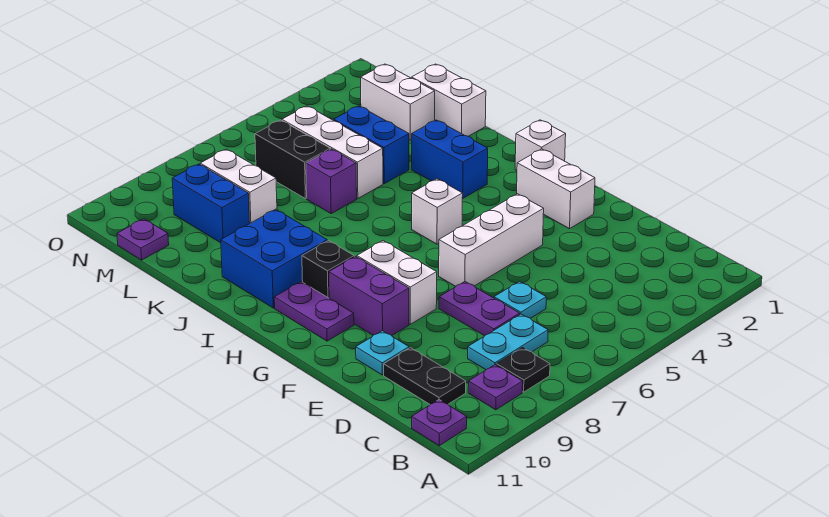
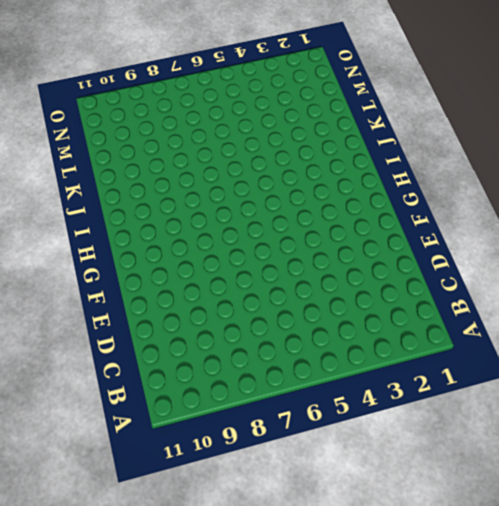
none -> black plate B8 level 1
none -> purple plate B9 level 1
none -> purple plate B11 level 1

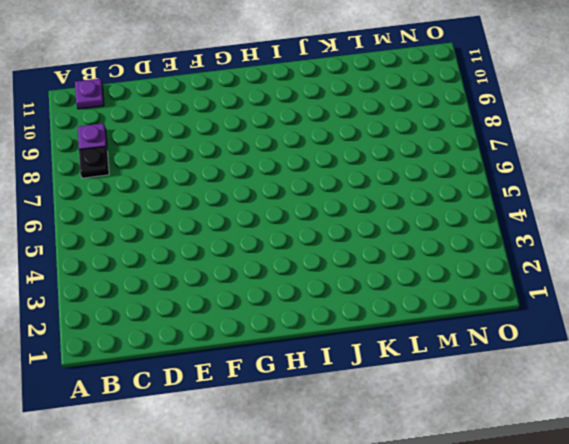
none -> cyan plate C7:C8 level 1
none -> black plate C10:D10 level 1
none -> cyan plate D6 level 1

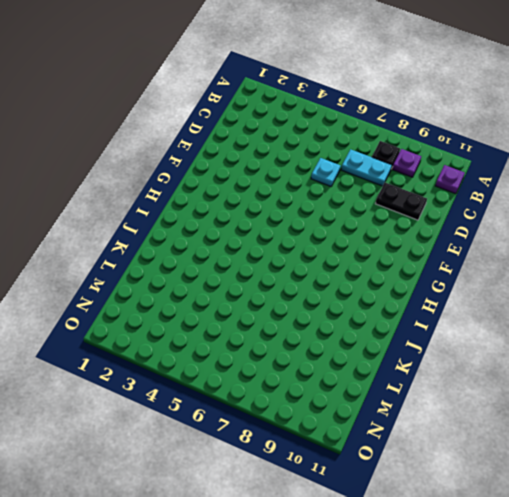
black plate D9:D10 level 1 -> black plate C10:D10 level 1
none -> purple plate D7:E7 level 1
none -> cyan plate E10 level 1
none -> white brick F2:G2 level 1

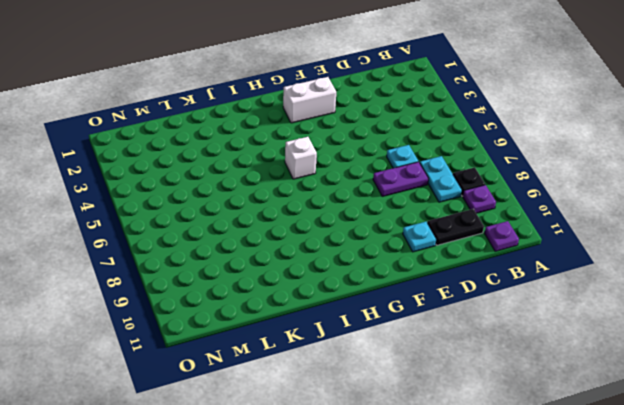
none -> white brick F4:F6 level 1
none -> white brick F8:G8 level 1
none -> purple brick F9:G9 level 1

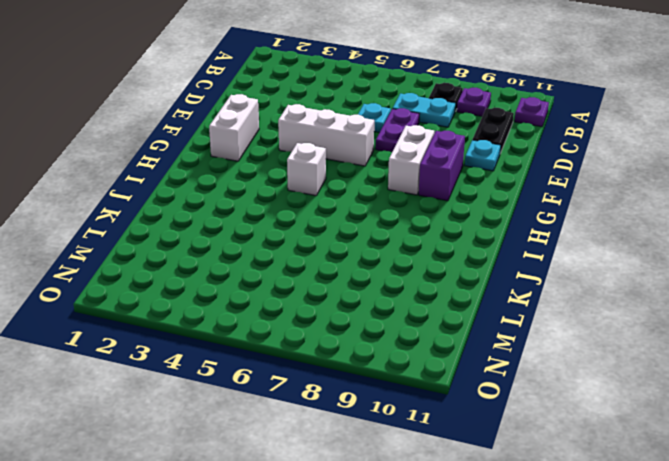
none -> purple plate G10:H10 level 1
none -> white brick H1 level 1
none -> black brick H9 level 1

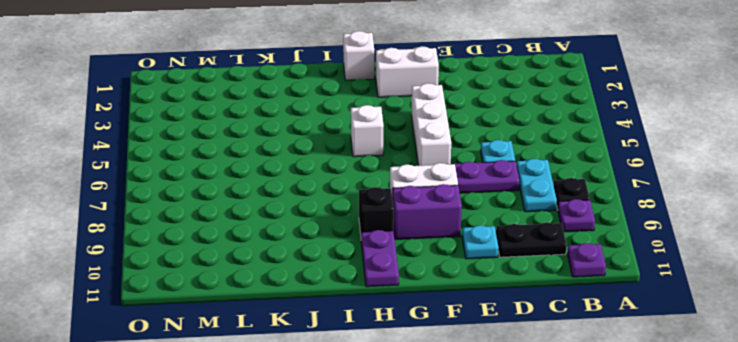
purple plate H10:H11 level 1 -> purple plate G10:H10 level 1
none -> blue brick I3:J3 level 1
none -> blue brick I9:J10 level 1
none -> white brick K1:L1 level 1

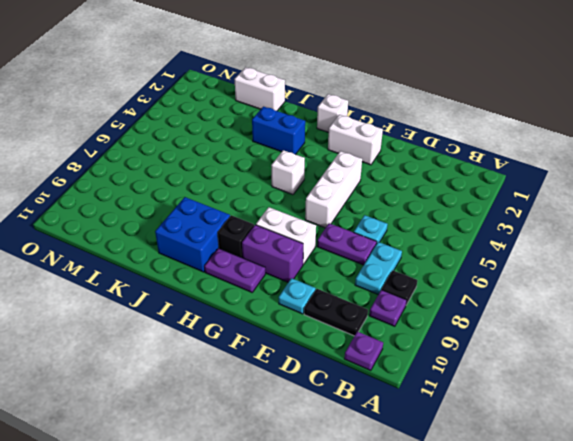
none -> blue brick K4:L4 level 1
none -> white brick K5:M5 level 1
none -> purple brick K6 level 1

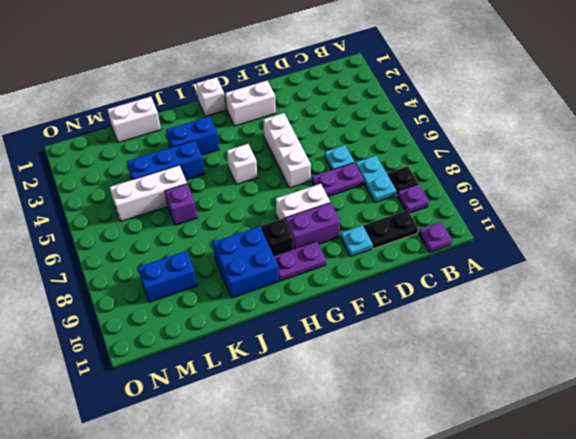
blue brick J4:L4 level 1 -> blue brick K4:L4 level 1
none -> white brick L2:M2 level 1
none -> black brick L6:M6 level 1
none -> white brick L8:M8 level 1

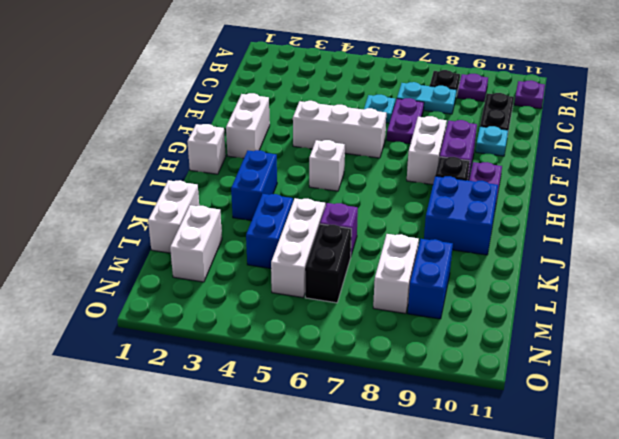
none -> purple plate M11 level 1

